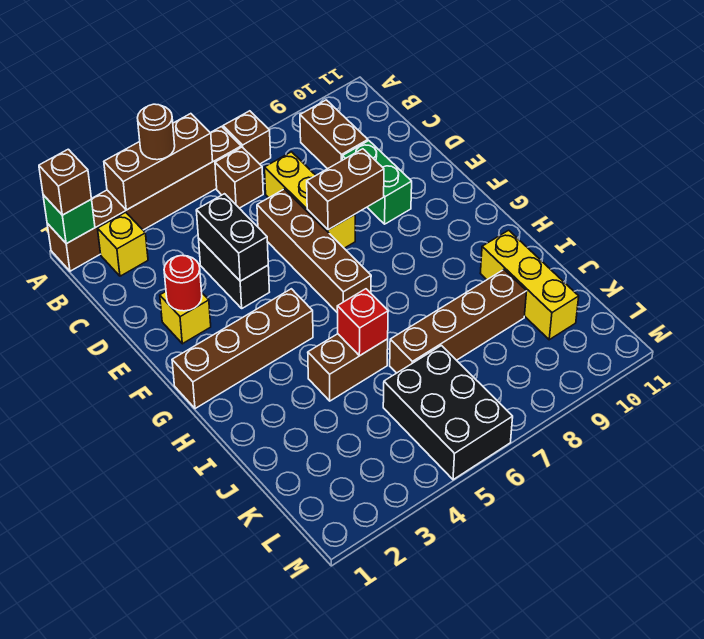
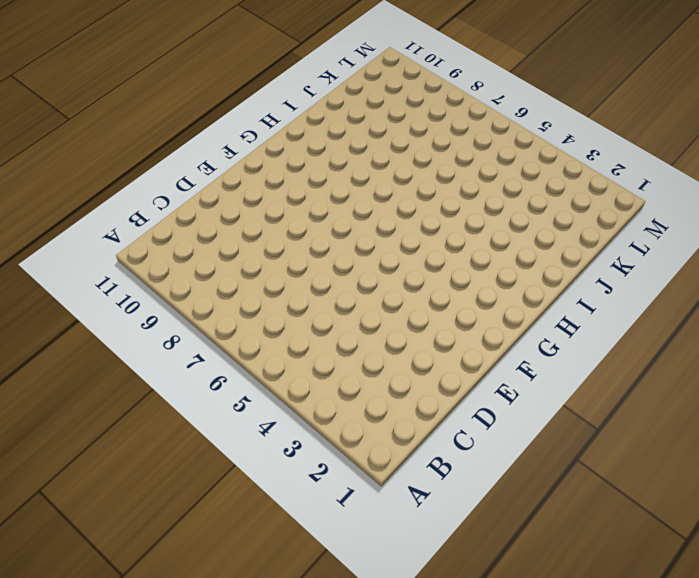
none -> brown brick A1:A6 level 1
none -> brown brick A7 level 1
none -> yellow brick B2 level 1

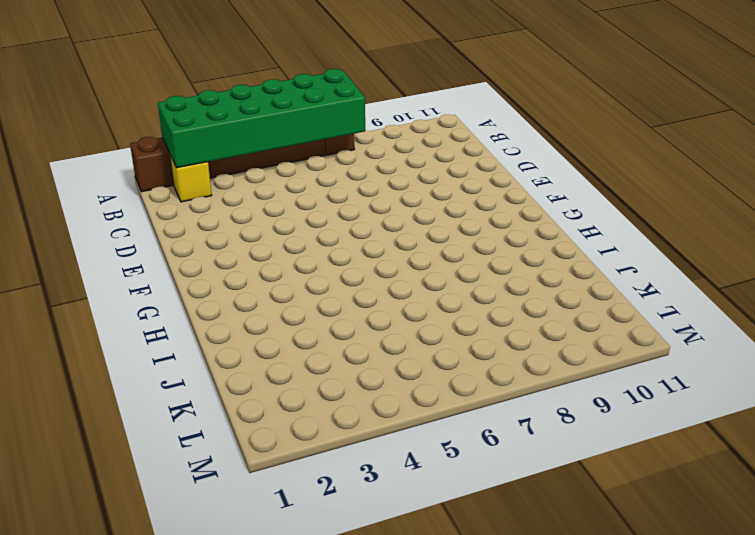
green brick A2:B7 level 2 -> brown brick A3:A5 level 2
none -> brown brick B6 level 1
none -> brown brick B9:C9 level 1
none -> yellow brick C7:E7 level 1

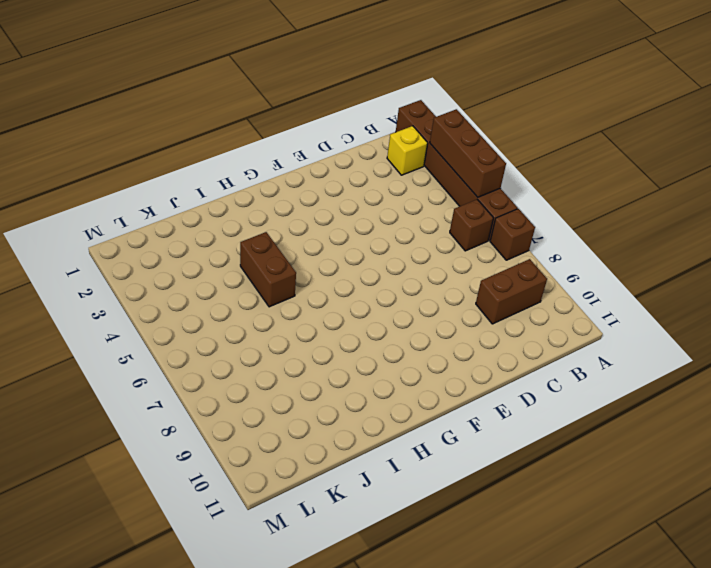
none -> yellow brick C7:E7 level 1
none -> black brick D4:E4 level 1
none -> brown brick D6:G6 level 1

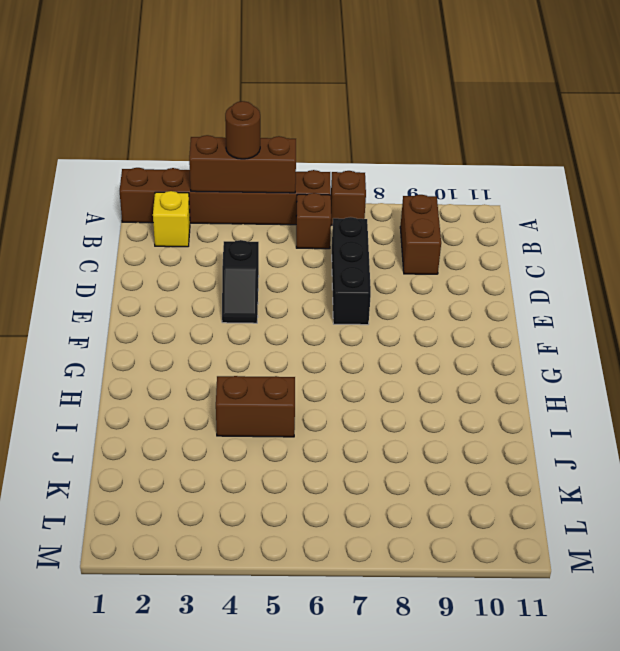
black brick C7:E7 level 1 -> yellow brick C7:E7 level 1
black slope D4:E4 level 1 top D -> black brick D4:E4 level 1
none -> brown brick D6:G6 level 1
none -> green brick D9:E9 level 1
none -> yellow brick E2 level 1

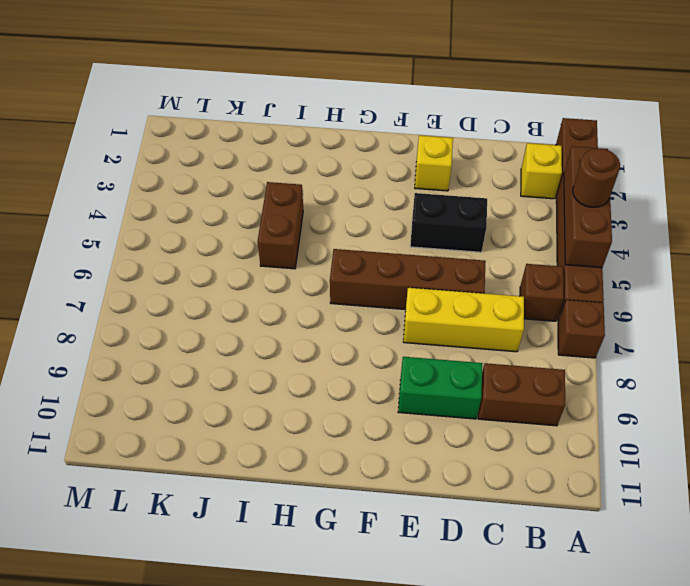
none -> brown brick G1:G4 level 1
none -> yellow brick I10:K10 level 1
none -> brown brick J6:J9 level 1

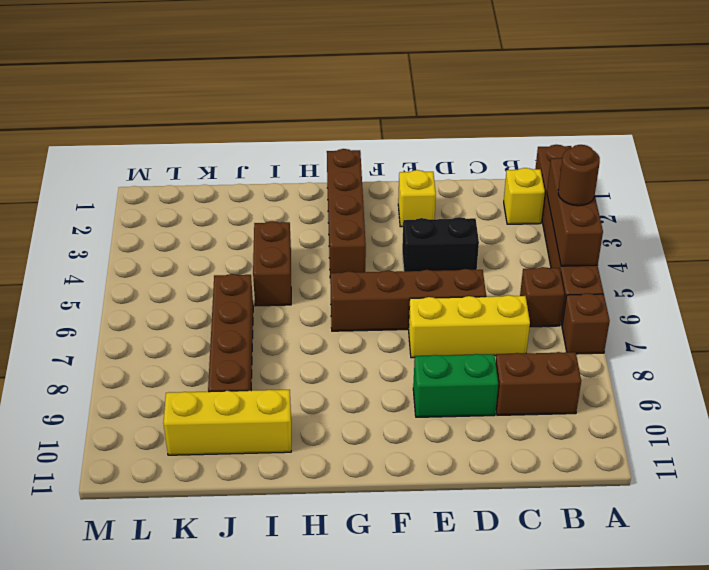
none -> black brick K5:M6 level 1
none -> green brick A1 level 2
none -> black brick D4:E4 level 2

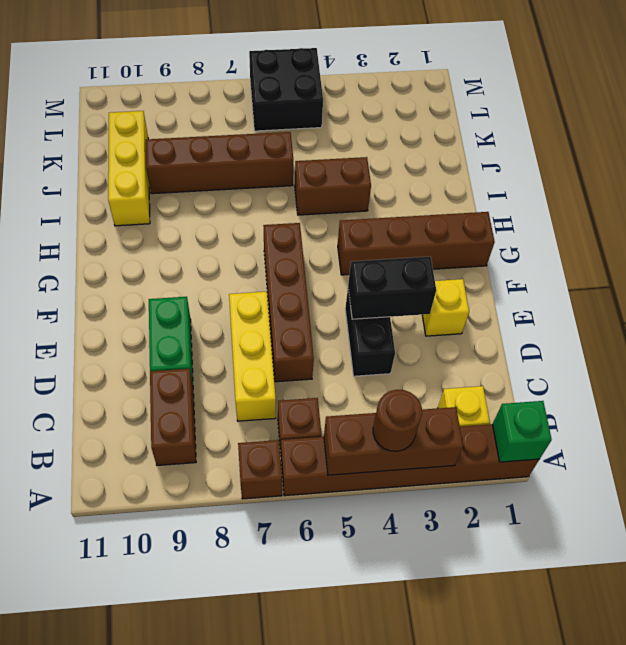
black brick E3:E4 level 2 -> black brick D4:E4 level 2
black brick L5:M6 level 1 -> black brick K5:M6 level 1
none -> red round brick E2 level 2
none -> brown brick E7:E8 level 2
none -> red brick I5 level 2

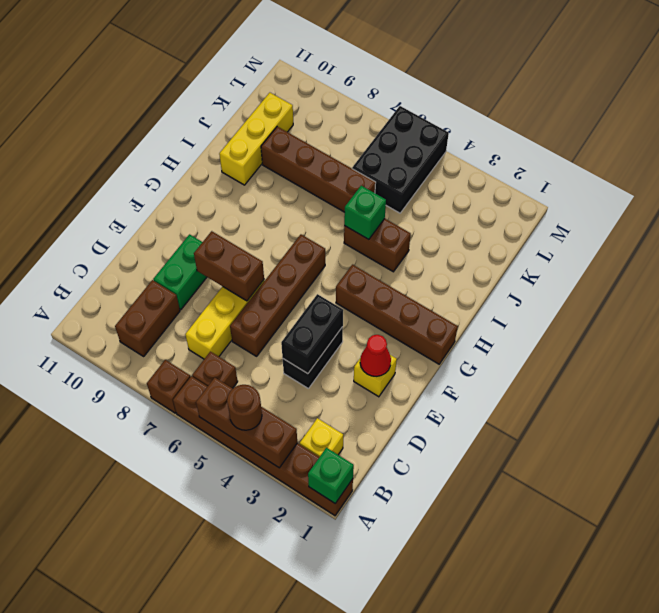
red cone E2 level 2 -> red round brick E2 level 2
green brick I5 level 2 -> red brick I5 level 2
none -> brown brick A1 level 3

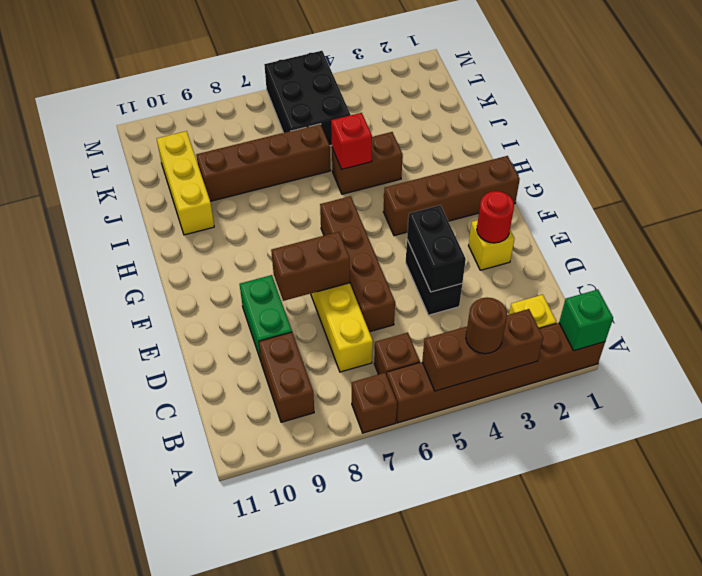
none -> brown brick A1 level 3

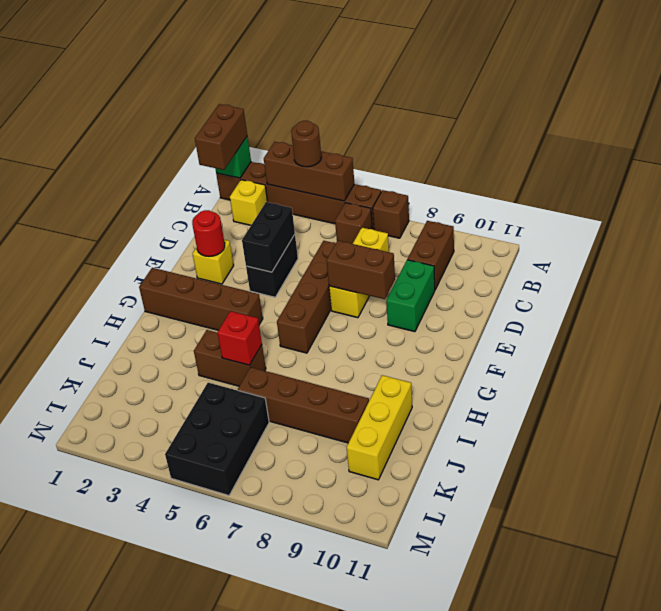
brown brick A1:B1 level 3 -> brown brick A1 level 3

